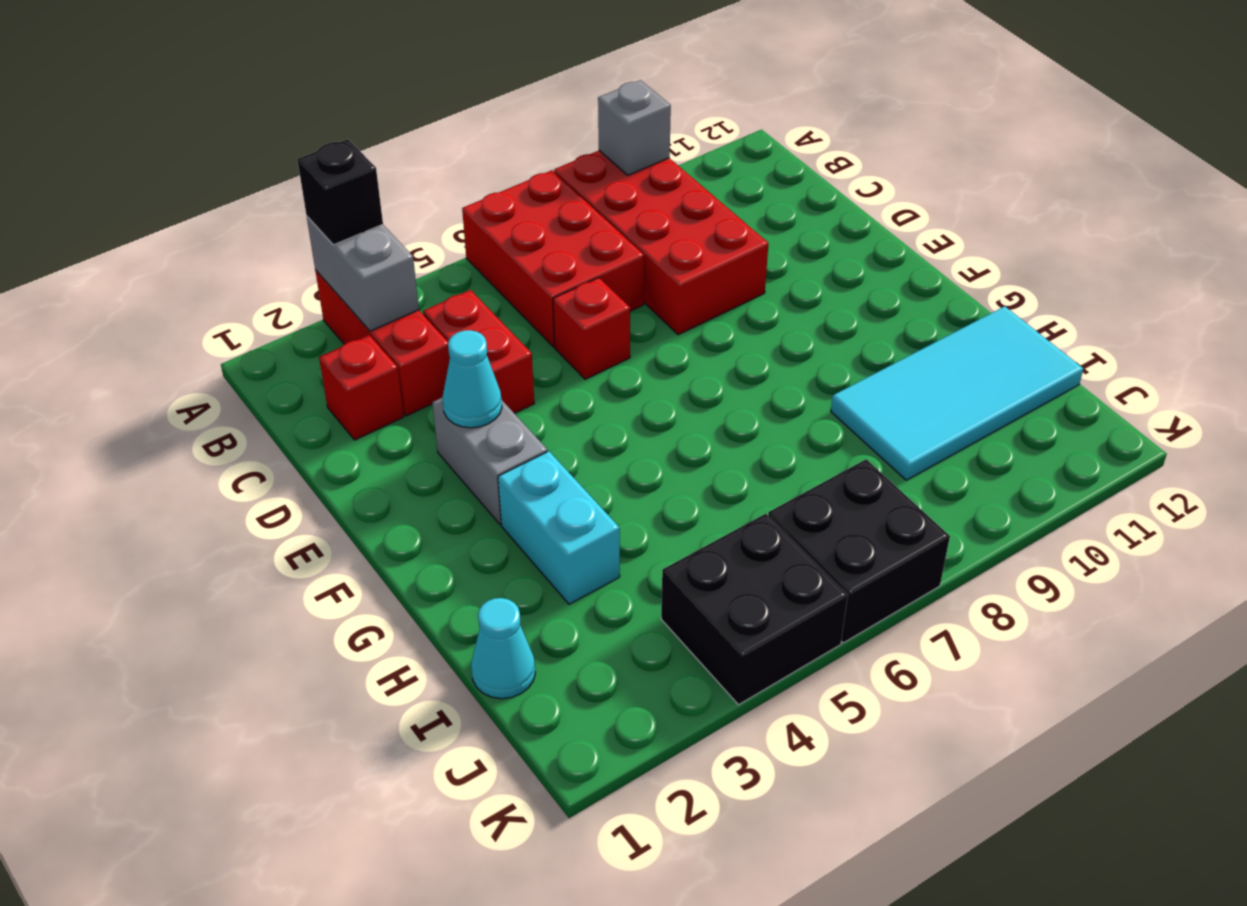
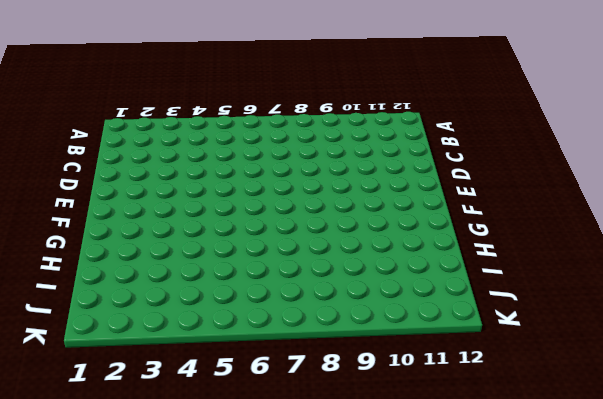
none -> red brick A3:C3 level 1
none -> red brick A6:C7 level 1
none -> red brick A8:D9 level 1

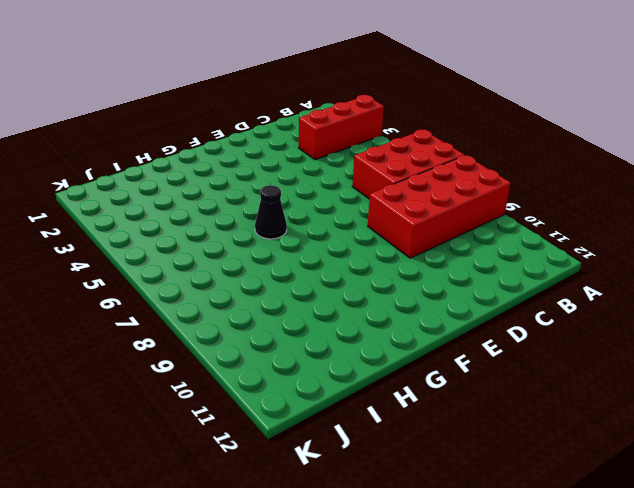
black cone G6 level 1 -> none
none -> red brick C2 level 1
none -> red brick C4:D4 level 1
none -> red brick D6 level 1

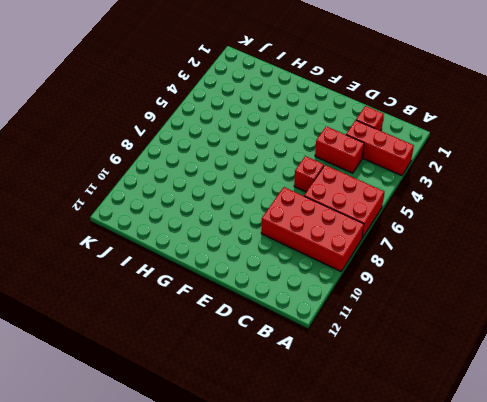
none -> grey brick E3:F3 level 1
none -> cyan brick G3:H3 level 1
none -> cyan tile H9:I12 level 1

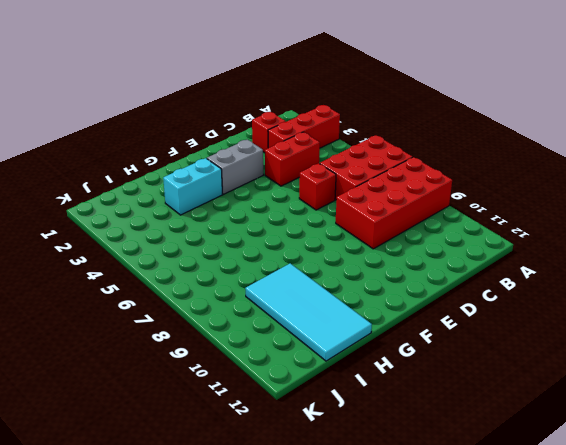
none -> cyan cone I1 level 1
none -> black brick J4:K5 level 1
none -> black brick J6:K7 level 1

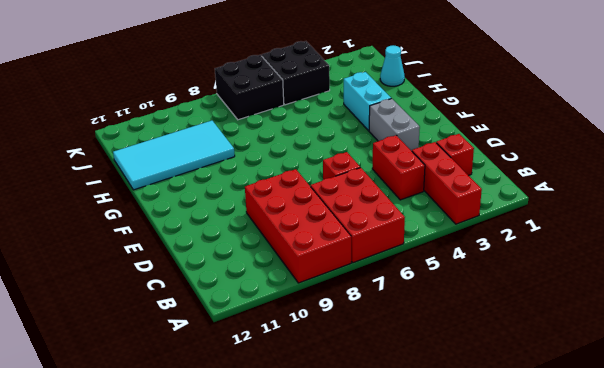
none -> grey brick A3:B3 level 2
none -> grey brick A9 level 2
none -> cyan cone E3 level 2

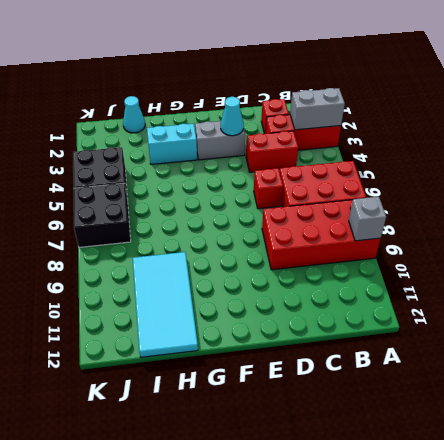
none -> black brick A3 level 3

